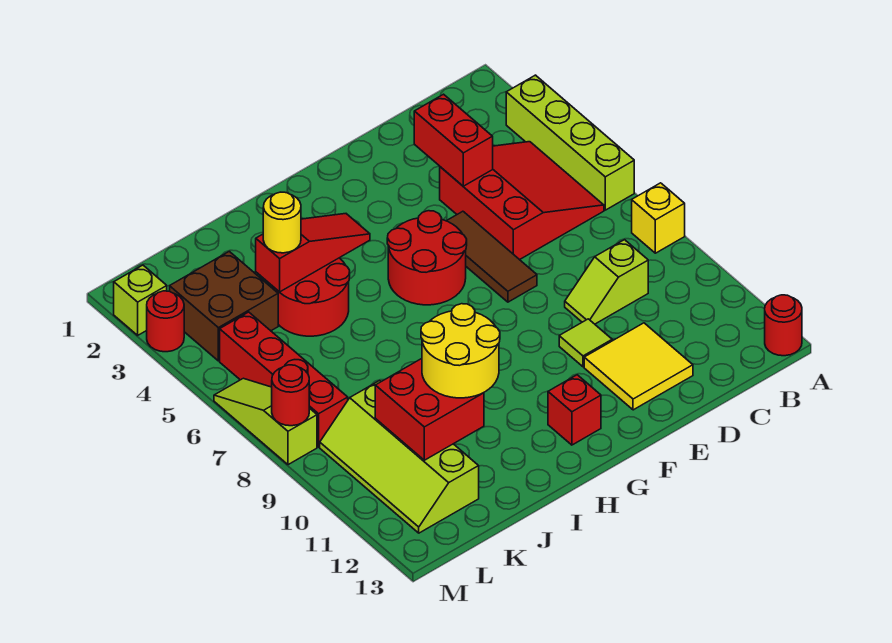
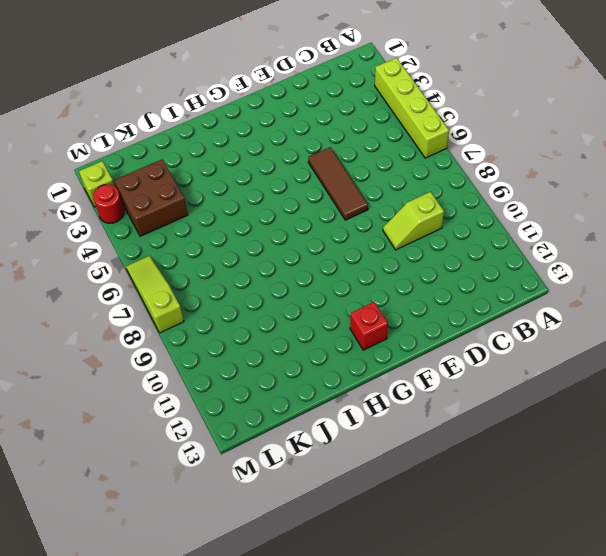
none -> yellow brick A8 level 1
none -> red round brick A13 level 1
none -> red slope B4:D6 level 1 top D

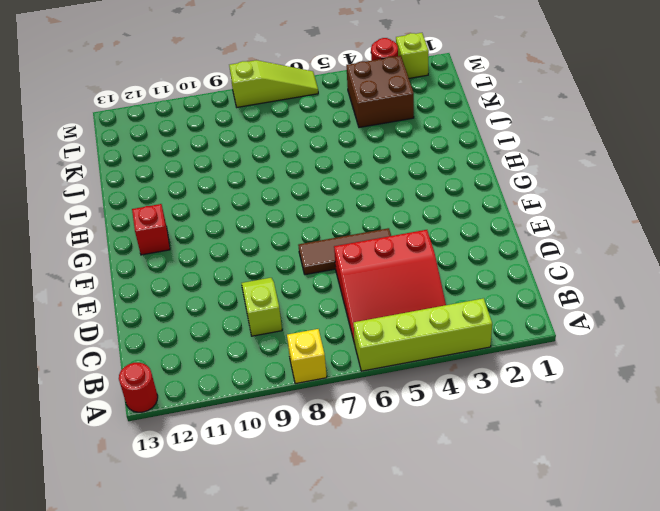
none -> yellow tile D11:E12 level 1
none -> lime tile E10 level 1
none -> red round brick F5:G6 level 1

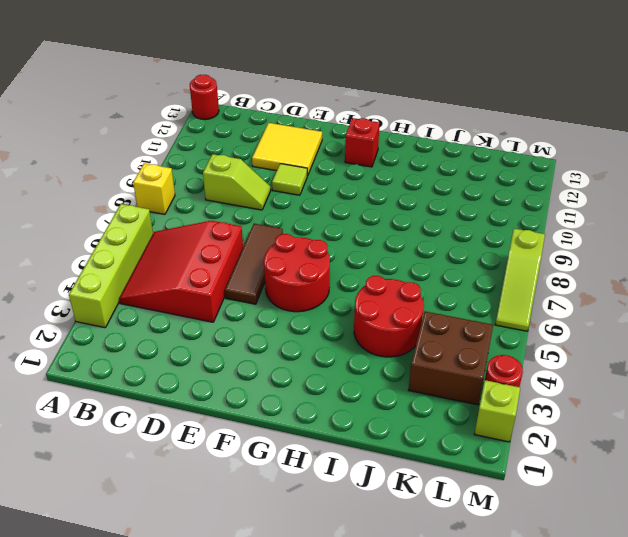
none -> lime slope K9:L12 level 1 top K
none -> red brick L5:L8 level 1
none -> red brick D3:D4 level 2

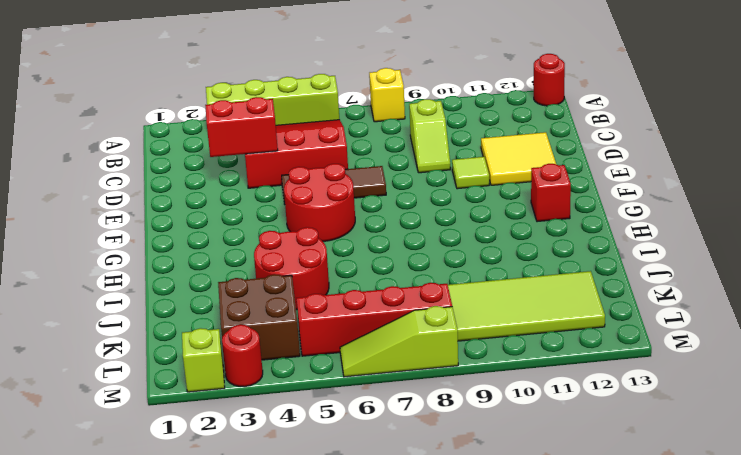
lime tile K9:L12 level 1 -> lime slope K9:L12 level 1 top K
none -> red slope H4:J4 level 2 top J
none -> red brick J10:K11 level 2
none -> red round brick M8 level 2

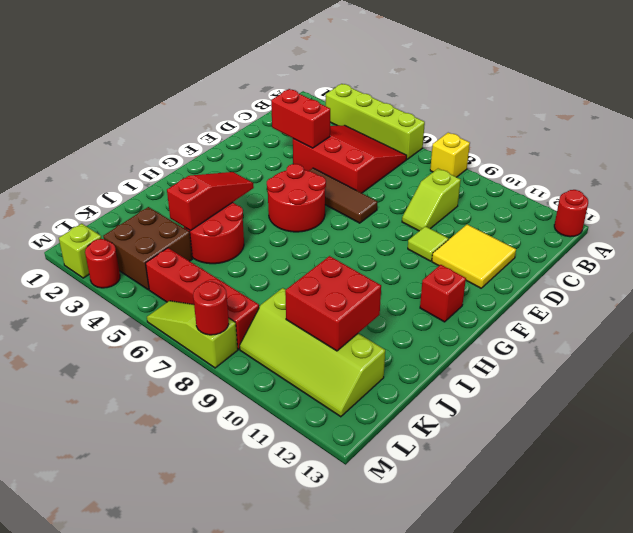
none -> yellow round brick I10:J11 level 3
none -> yellow round brick J4 level 3

